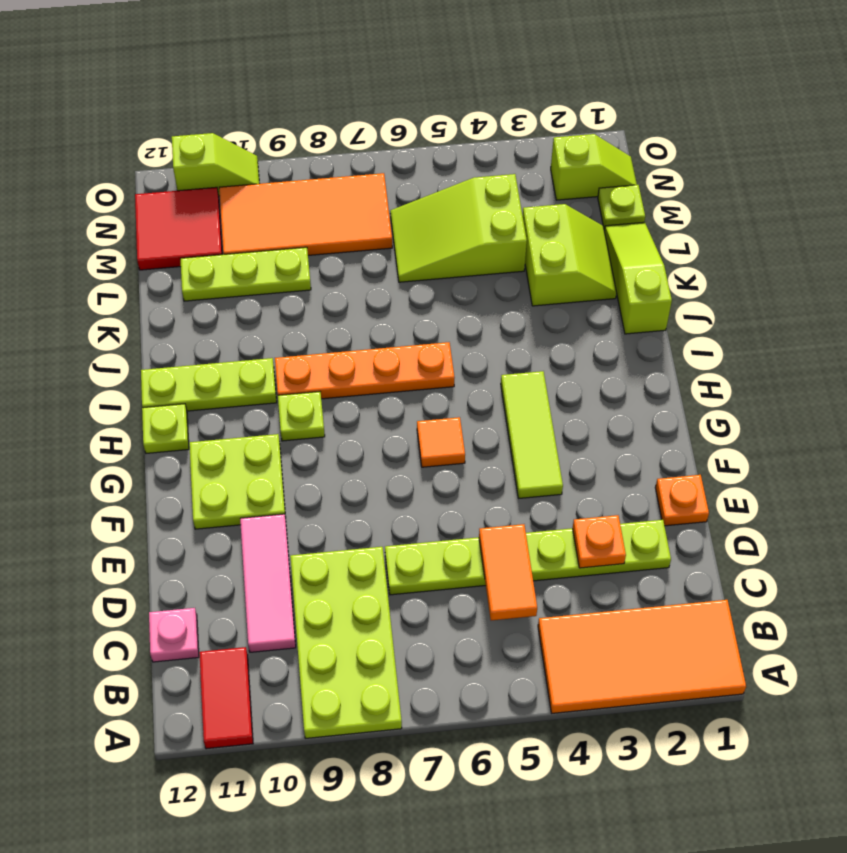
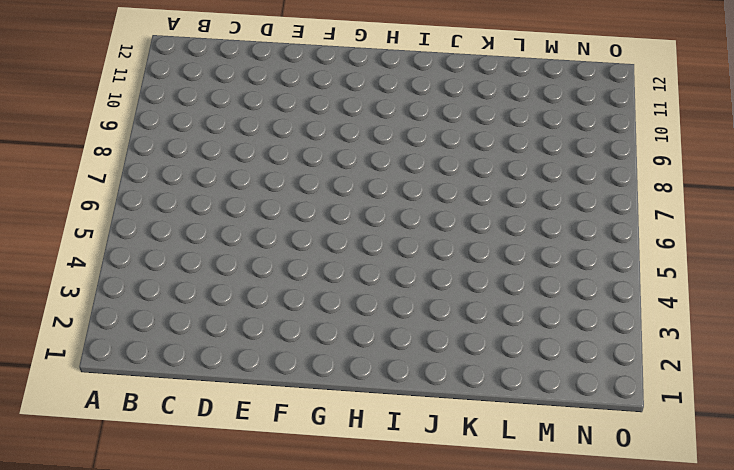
none -> orange tile A1:B4 level 1
none -> lime plate A8:D9 level 1
none -> red tile A11:B11 level 1

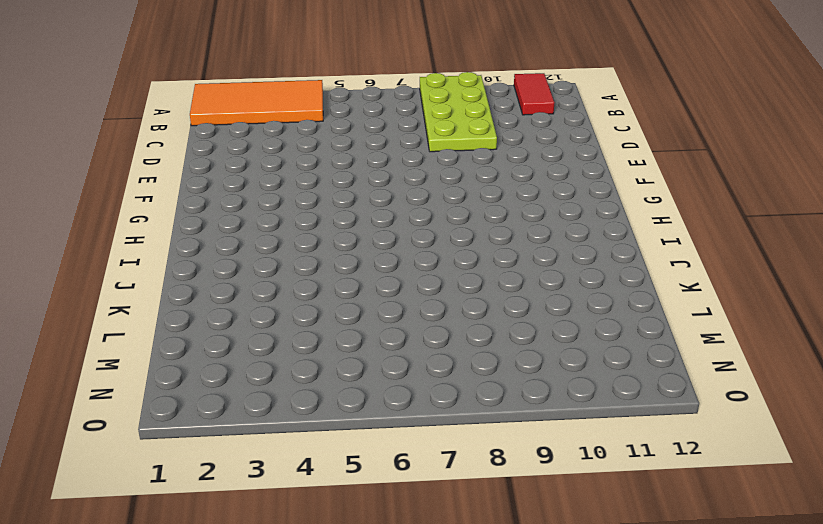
none -> pink tile C10:E10 level 1
none -> pink plate C12 level 1
none -> lime plate D2:D7 level 1

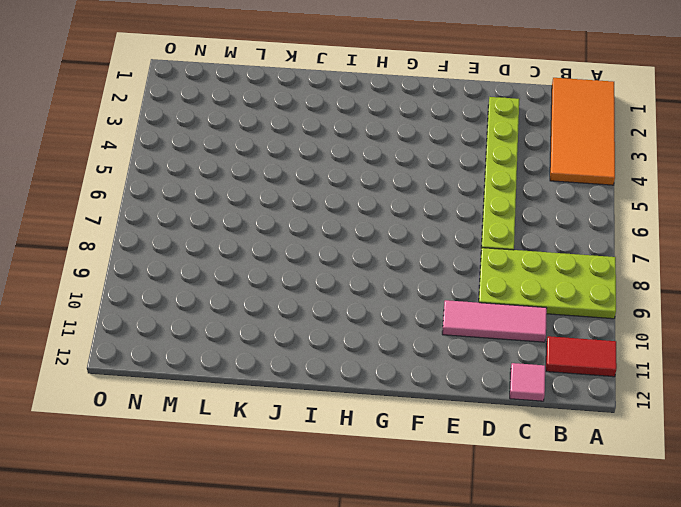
pink tile C12 level 1 -> pink plate C12 level 1
none -> orange plate E1 level 1
none -> lime tile F4:H4 level 1
none -> lime plate F10:G11 level 1

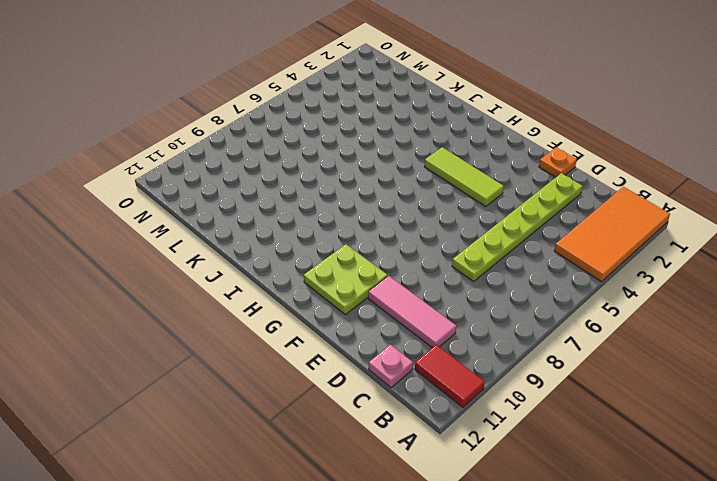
none -> lime plate A8:D9 level 1
none -> orange tile G6 level 1
none -> lime plate H9 level 1

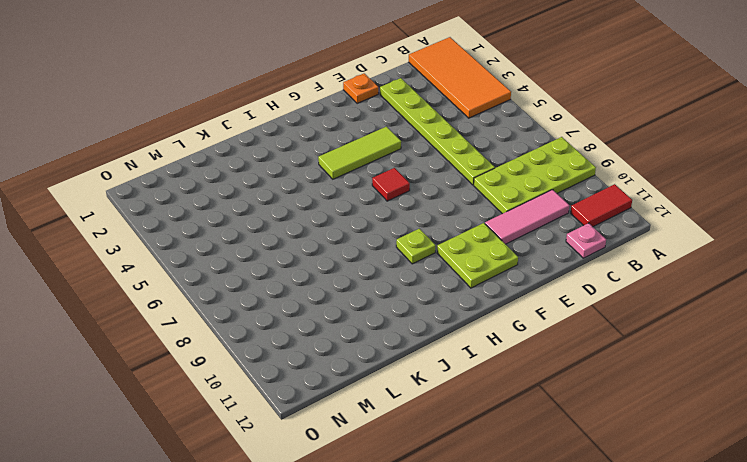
red tile G6 level 1 -> orange tile G6 level 1
none -> lime plate H12 level 1
none -> orange plate I6:I9 level 1
none -> lime plate I10:I12 level 1

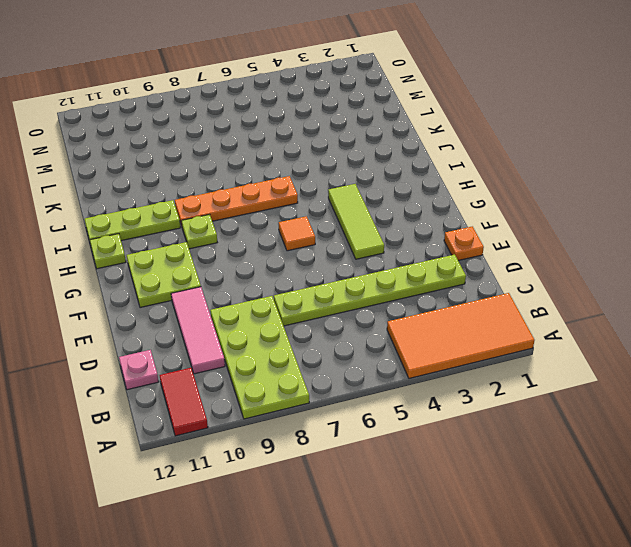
none -> lime slope J1:L1 level 1 top J
none -> lime slope K2:L3 level 1 top 3
none -> lime slope L4:M6 level 1 top 4

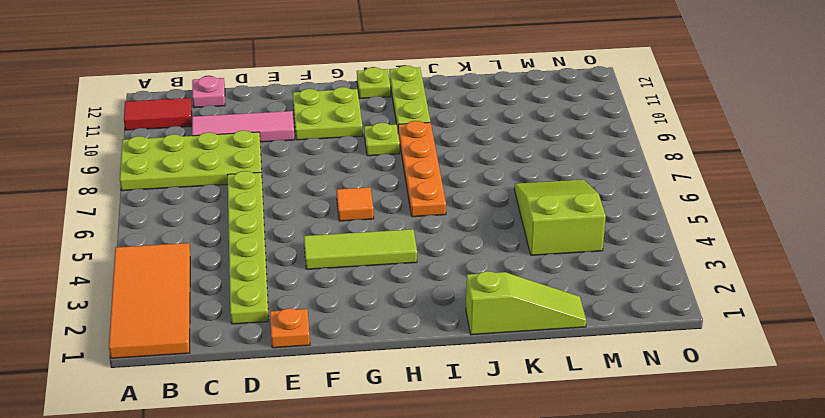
none -> lime slope K2:L3 level 1 top 3
none -> lime plate L9:L11 level 1
none -> lime plate M1 level 1

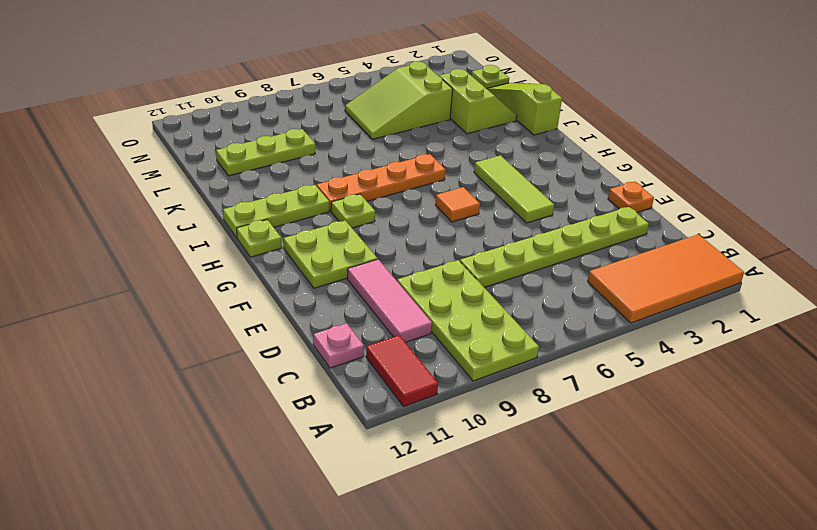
none -> orange tile M7:N10 level 1
none -> red tile M11:N12 level 1
none -> lime slope N1:N2 level 1 top 2

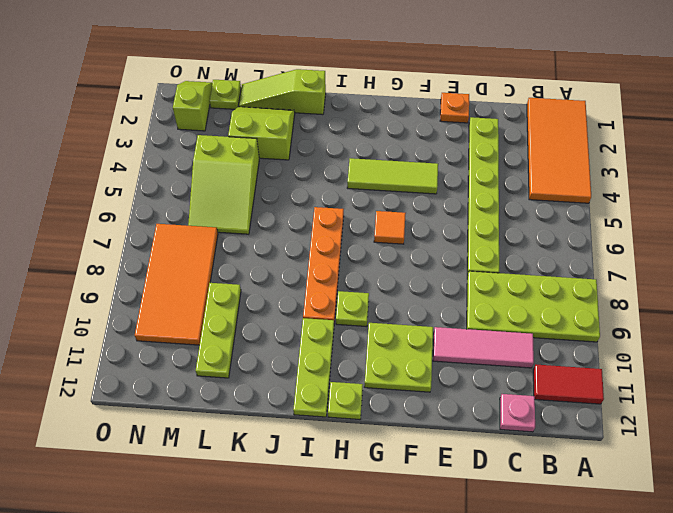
none -> red tile M11:N12 level 1
none -> lime slope O10:O11 level 1 top 11
none -> orange tile C5:D5 level 2

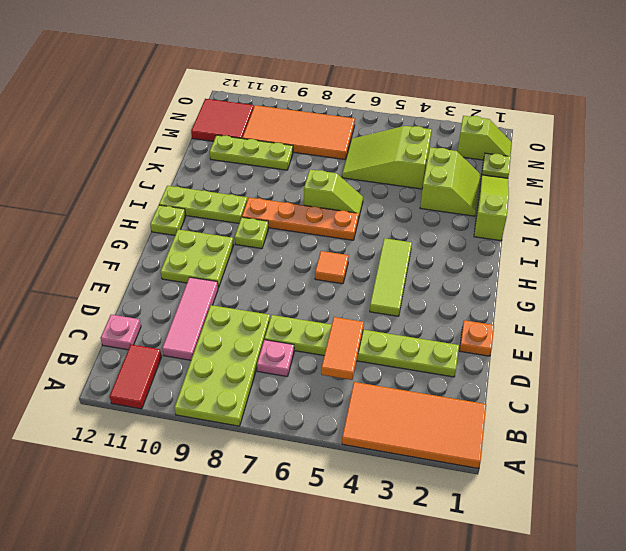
pink plate C7 level 1 -> none
lime slope J6:J7 level 1 top 7 -> lime slope O10:O11 level 1 top 11
none -> orange plate D3 level 2

